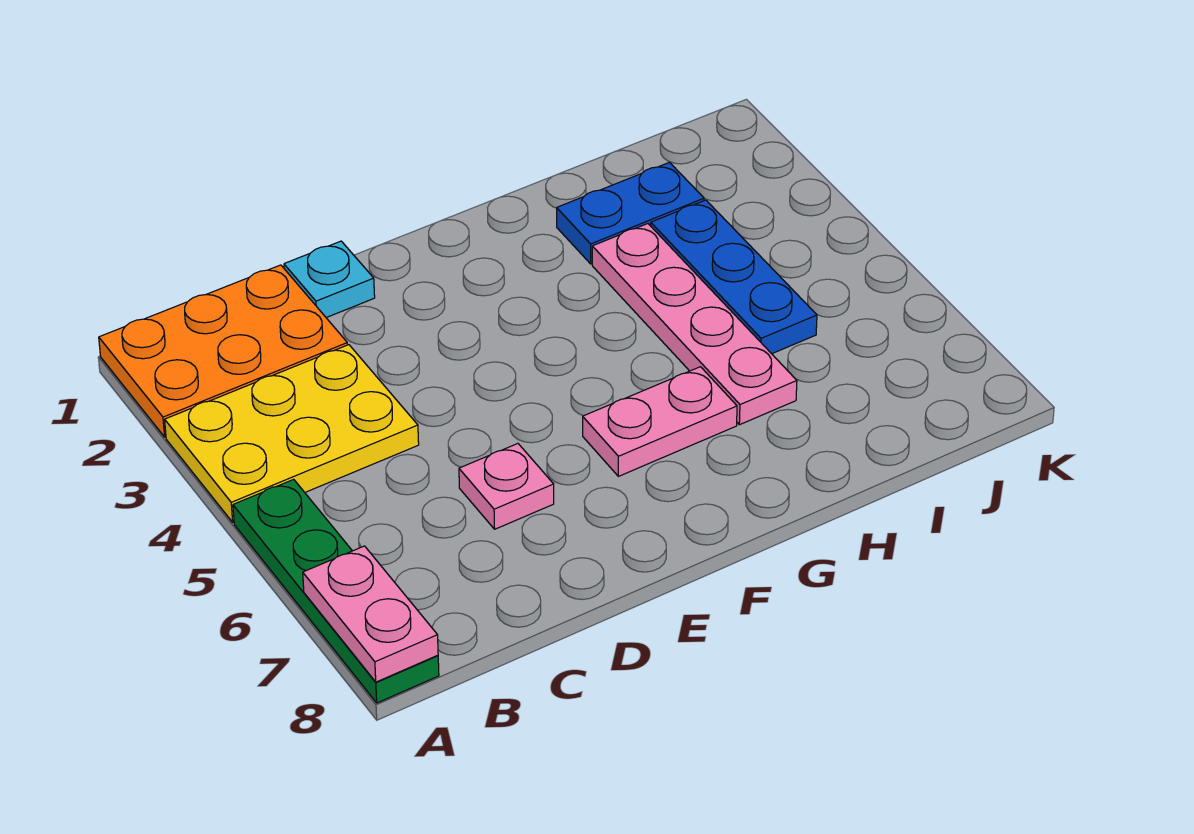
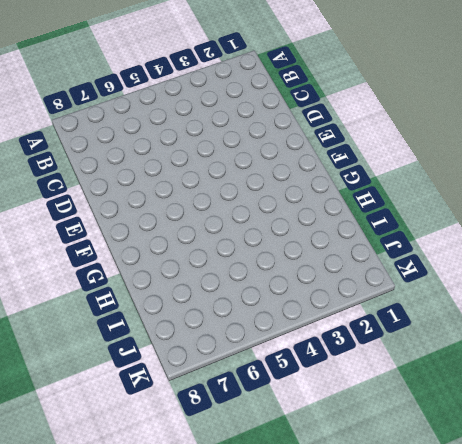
none -> orange plate A1:C2 level 1
none -> yellow plate A3:C4 level 1

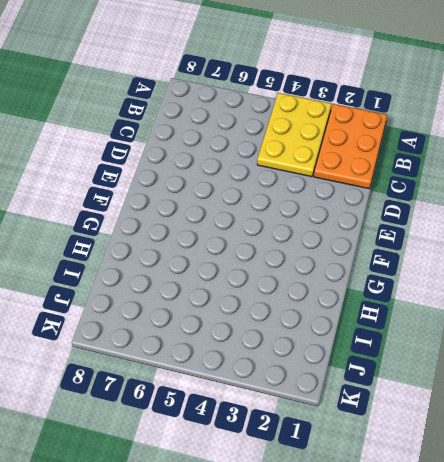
none -> green plate A5:A8 level 1
none -> cyan plate D1 level 1

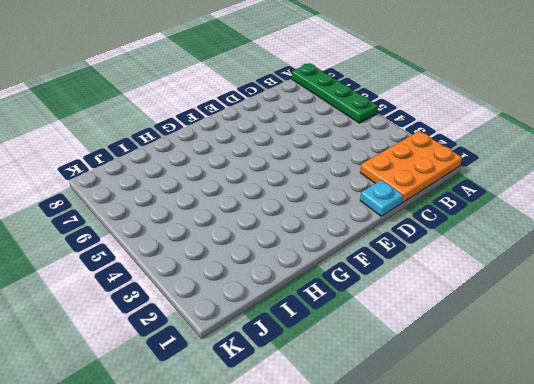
none -> yellow plate A3:C4 level 1
none -> pink plate D6 level 1

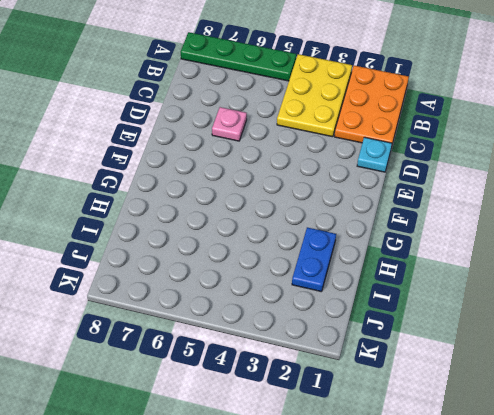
none -> pink plate F6:G6 level 1
none -> pink plate H3:H6 level 1

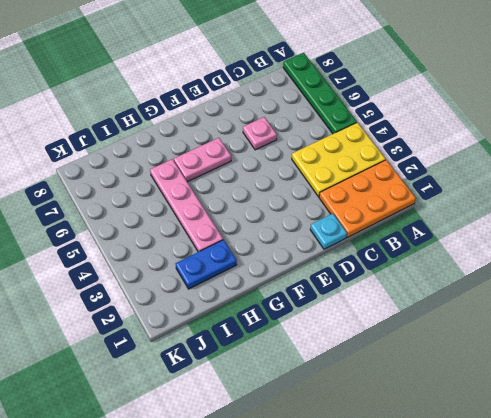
none -> blue plate I3:I5 level 1
none -> pink plate A7:A8 level 2

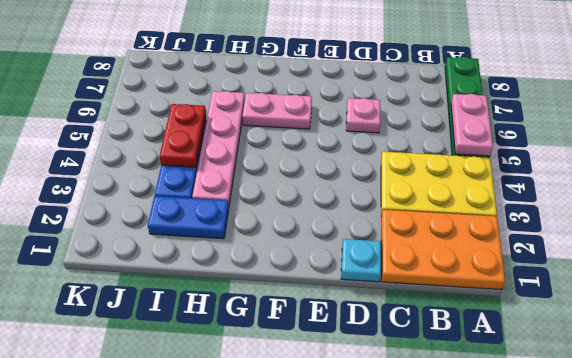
pink plate A5:A6 level 2 -> pink plate A7:A8 level 2
red plate I4:I5 level 2 -> none

